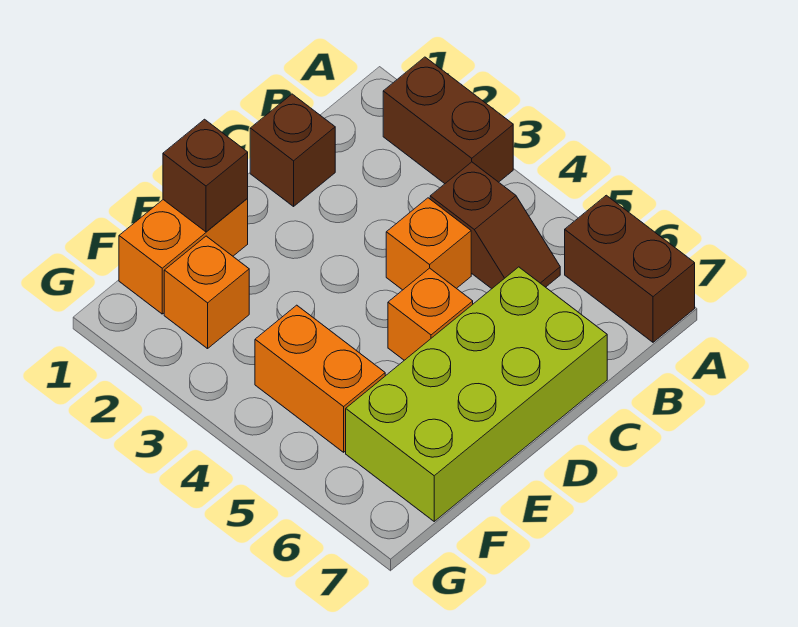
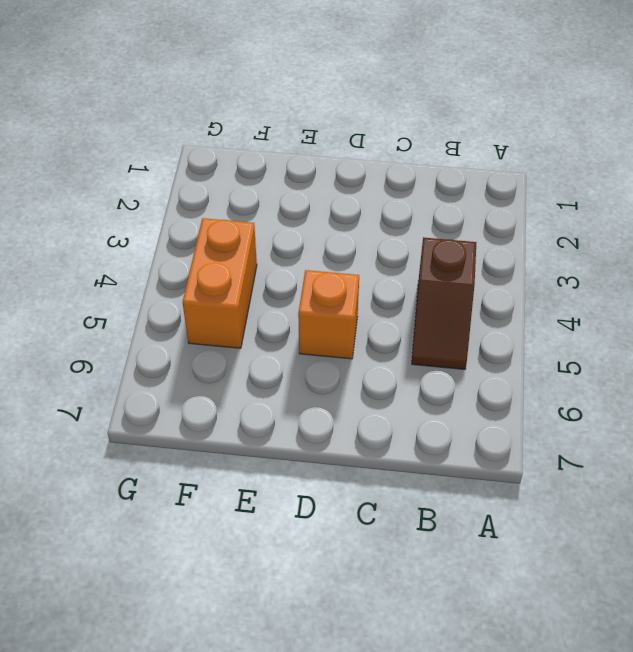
none -> brown brick A2:A3 level 1
none -> brown brick A6:A7 level 1

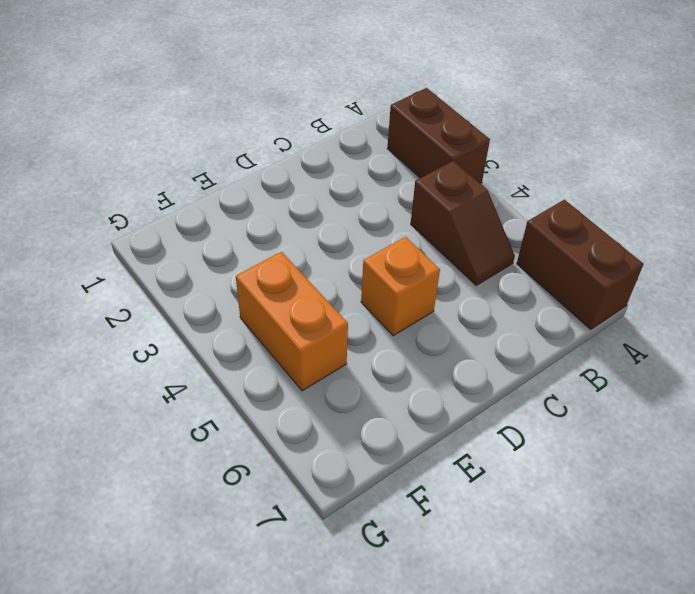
none -> brown brick C1 level 1
none -> orange brick C4 level 1

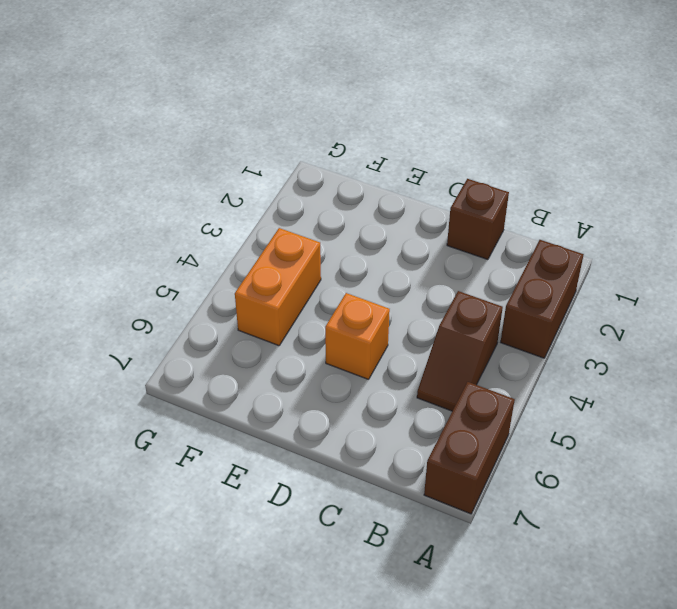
none -> orange brick C4 level 1
none -> lime brick C6:F7 level 1

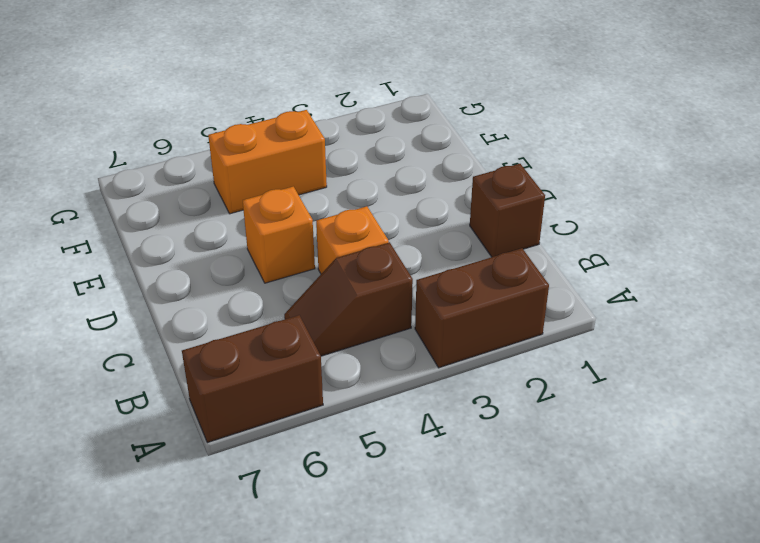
none -> lime brick C6:F7 level 1
none -> orange brick E1:F1 level 1

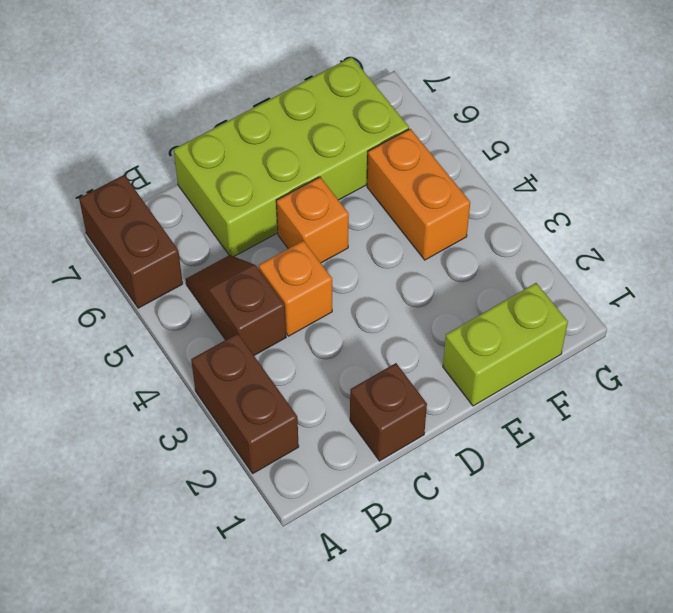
lime brick E1:F1 level 1 -> orange brick E1:F1 level 1
none -> orange brick F2 level 1
none -> brown brick E1 level 2

